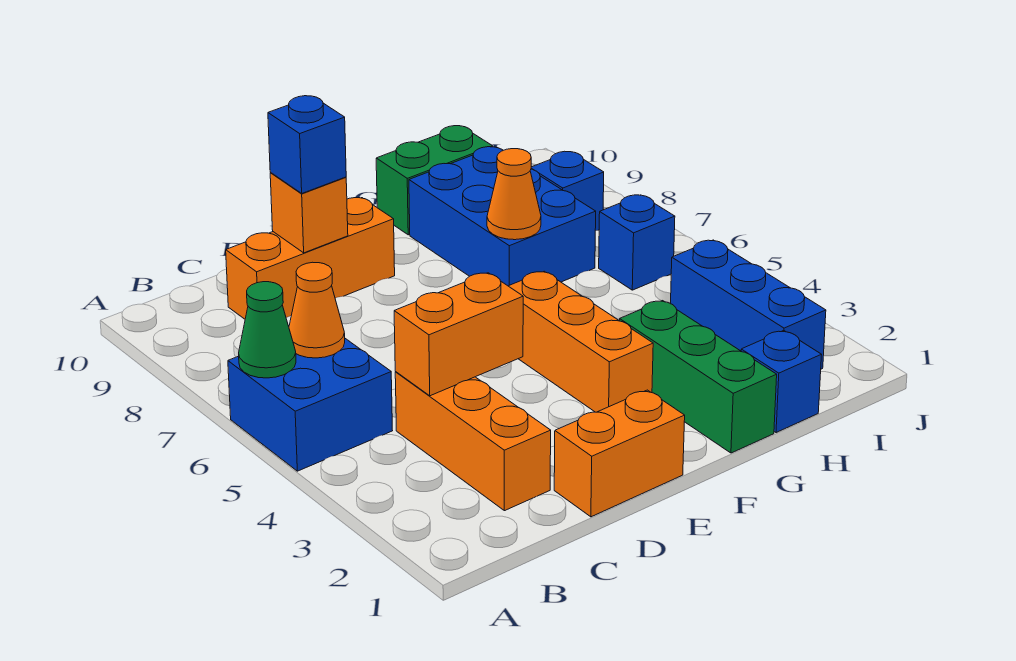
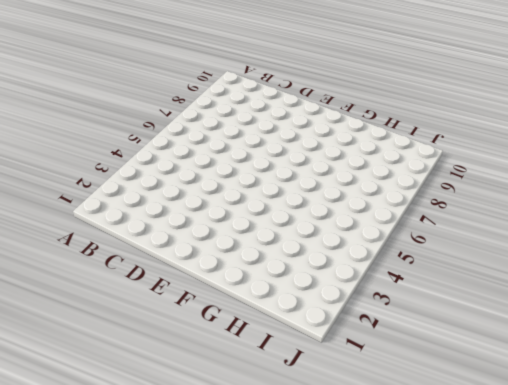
none -> blue brick A5:B6 level 1
none -> orange brick C2:C4 level 1
none -> orange brick C9:E9 level 1

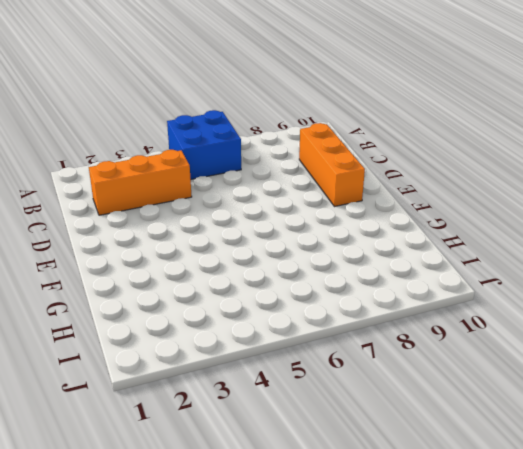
none -> orange brick D1:E1 level 1
none -> orange brick F3:F5 level 1
none -> green brick G1:G3 level 1

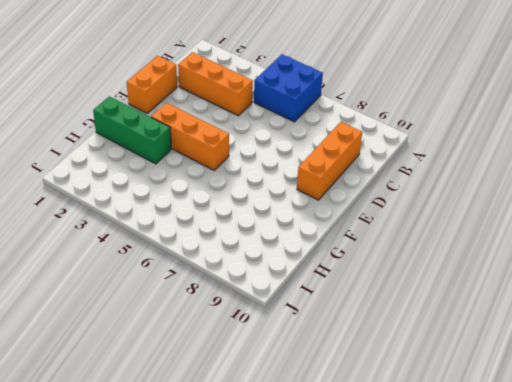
none -> blue brick G7:H9 level 1
none -> green brick G10:H10 level 1
none -> blue brick H1 level 1

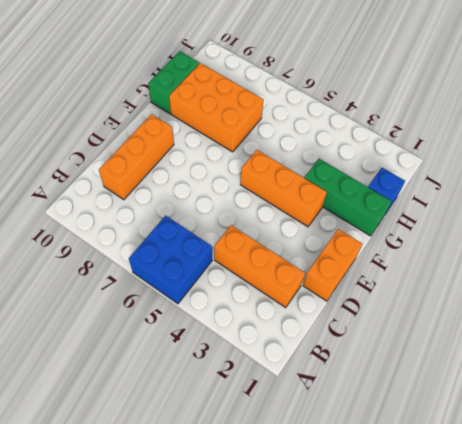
orange brick G7:H9 level 1 -> blue brick G7:H9 level 1
none -> blue brick I2:I4 level 1
none -> blue brick I6 level 1
none -> blue brick I8 level 1

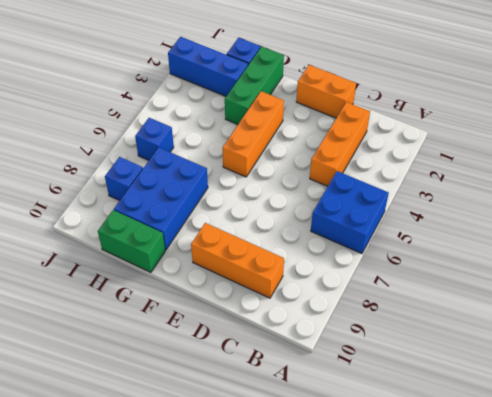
blue brick H2:J2 level 1 -> blue brick I2:I4 level 1
none -> green cone A6 level 2
none -> orange cone B6 level 2
none -> orange brick C4:D4 level 2

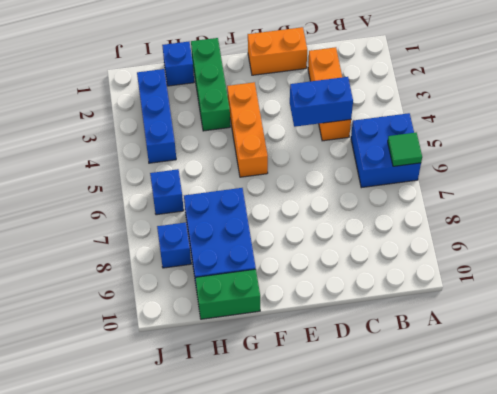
green tile A6 level 2 -> green cone A6 level 2
blue brick C4:D4 level 2 -> orange brick C4:D4 level 2
none -> orange brick C9:E9 level 1
none -> orange cone B6 level 2
none -> orange brick D9 level 2

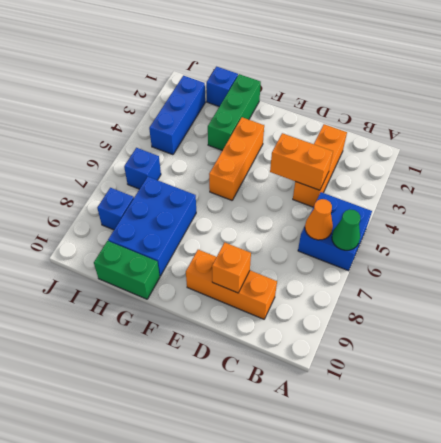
none -> orange brick D1:E1 level 1
none -> orange cone G7 level 2
none -> blue brick D9 level 3

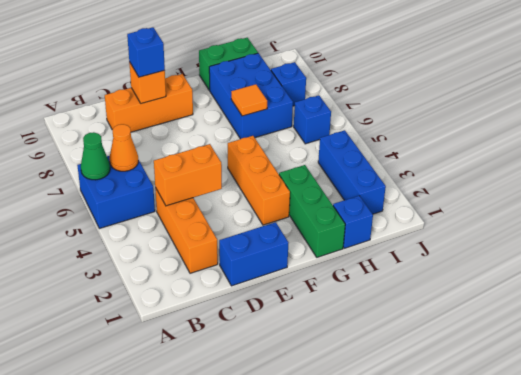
blue brick D1:E1 level 1 -> orange brick D1:E1 level 1
orange tile G7 level 2 -> orange cone G7 level 2

